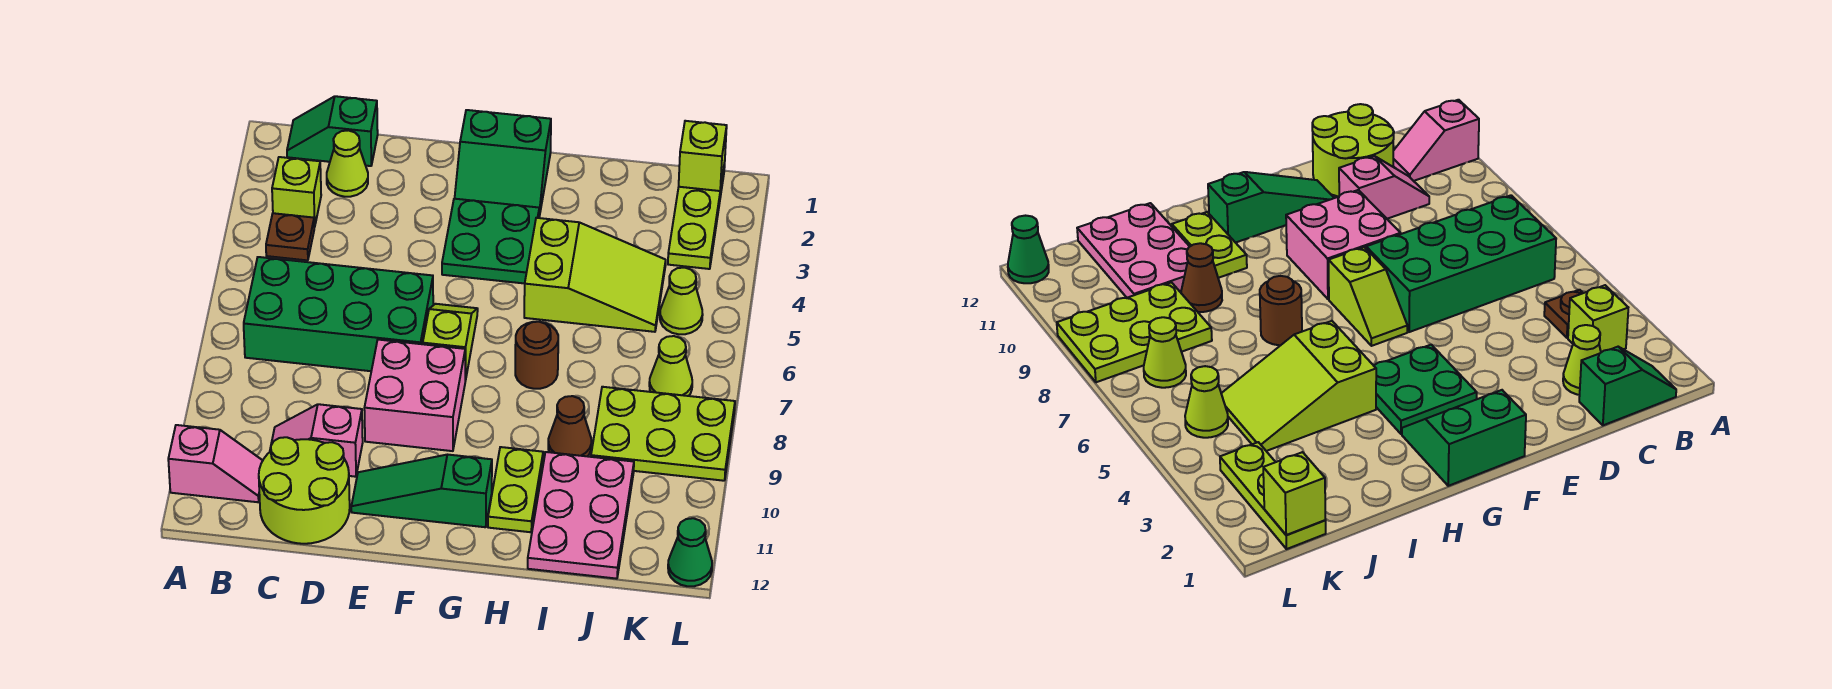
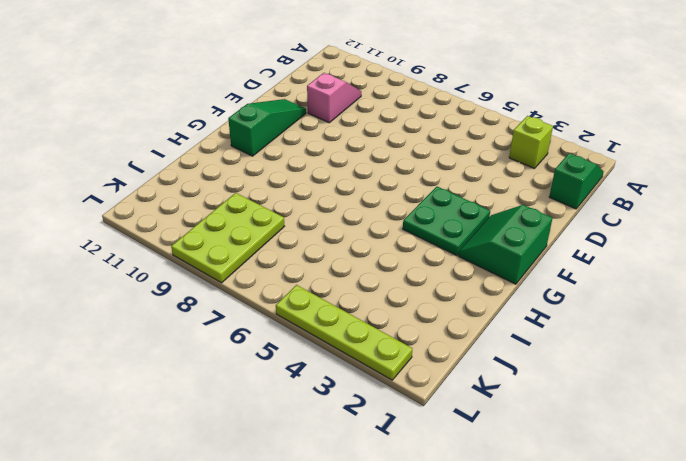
lime plate L2:L5 level 1 -> none
none -> pink slope A11:B11 level 1 top A
none -> brown plate B4 level 1
none -> green brick B6:E7 level 1

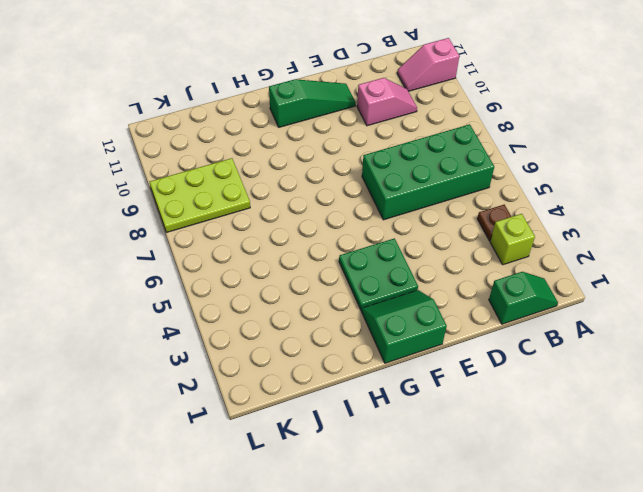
none -> lime cone C2 level 1
none -> lime round brick C11:D12 level 1
none -> pink brick E8:F9 level 1

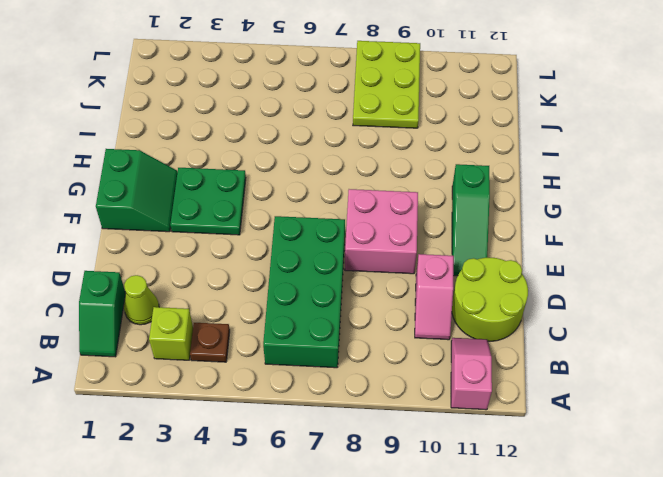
none -> lime slope F6:F7 level 1 top 7
none -> lime slope H4:J5 level 1 top H
none -> brown round brick H7 level 1

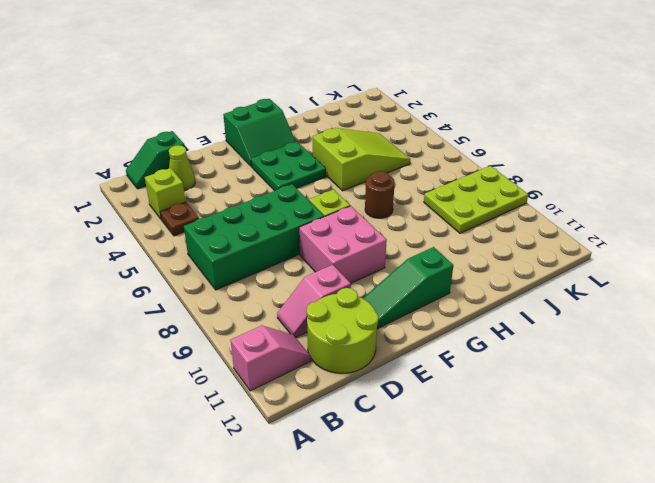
none -> lime plate H10:H11 level 1
none -> brown cone I9 level 1
none -> pink plate I10:J12 level 1

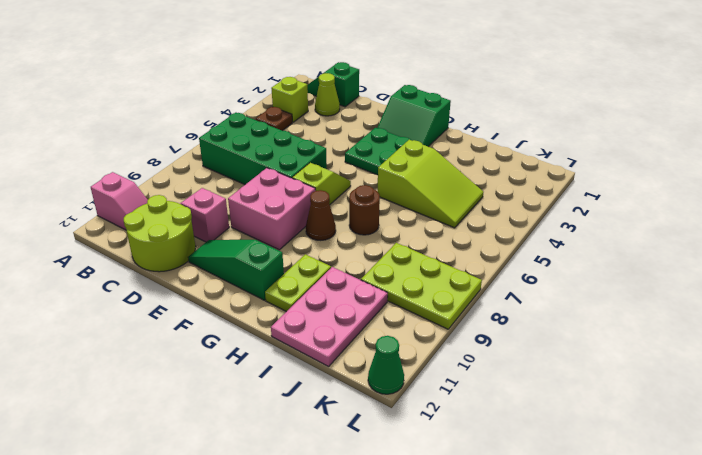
brown cone G8 level 1 -> brown cone I9 level 1
none -> lime plate K1:K3 level 1
none -> lime cone K5 level 1
none -> lime cone K7 level 1

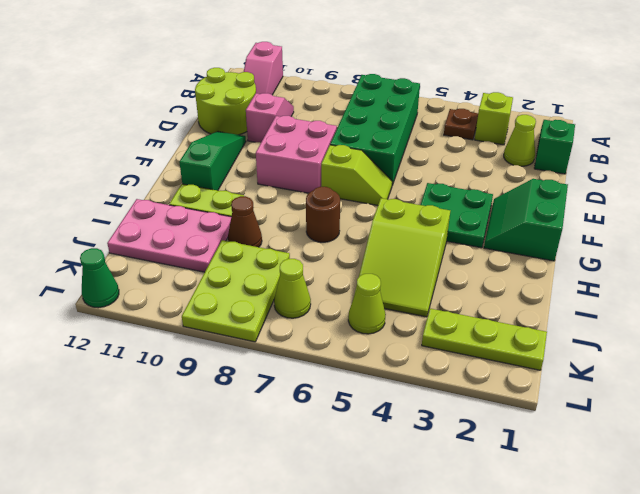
none -> lime brick K1 level 2

